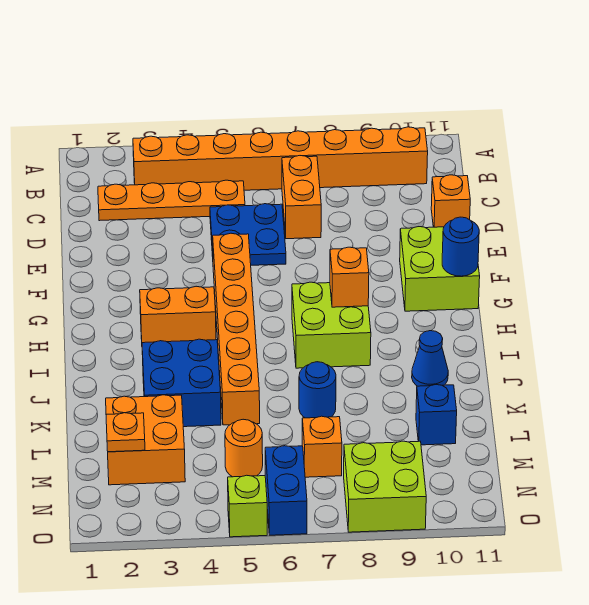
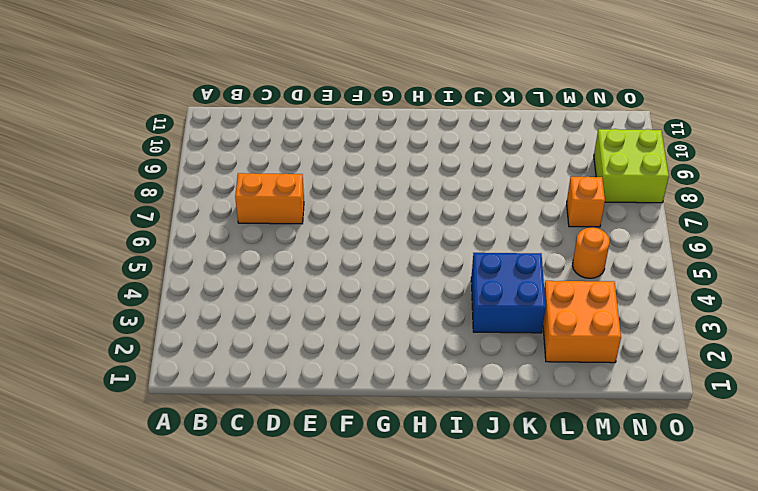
none -> orange brick B3:B10 level 1
none -> orange plate C2:C5 level 1
none -> blue plate D5:E6 level 1

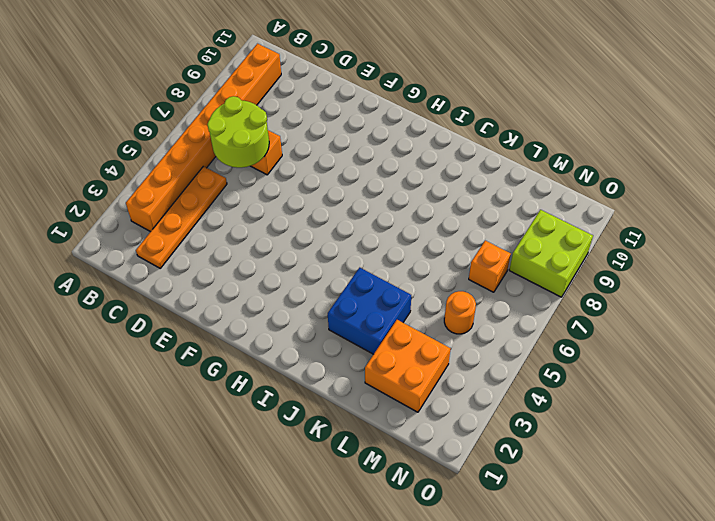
lime round brick C6:D7 level 2 -> none
none -> blue plate D5:E6 level 1
none -> orange brick D11 level 1
none -> orange brick F5:K5 level 1

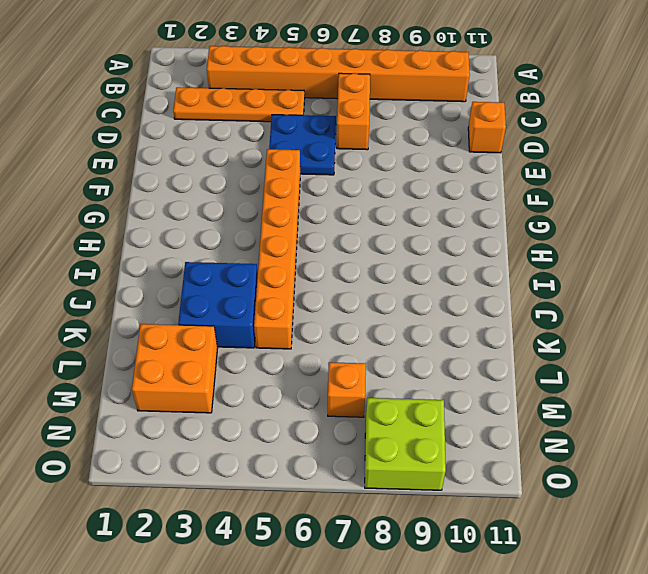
none -> lime brick F10:G11 level 1
none -> orange brick H3:H4 level 1
none -> lime brick H7:I8 level 1

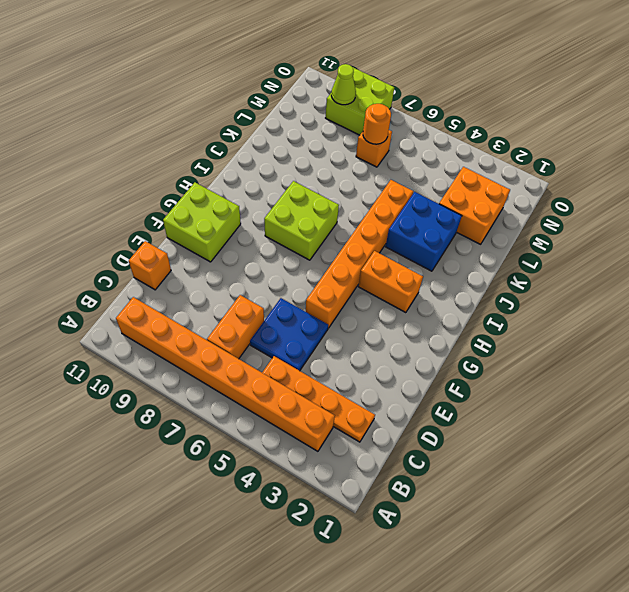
orange round brick M7 level 2 -> orange round brick M5 level 1
lime cone N9 level 2 -> none
none -> blue cone J10 level 1
none -> blue round brick K7 level 1
none -> blue brick L10 level 1

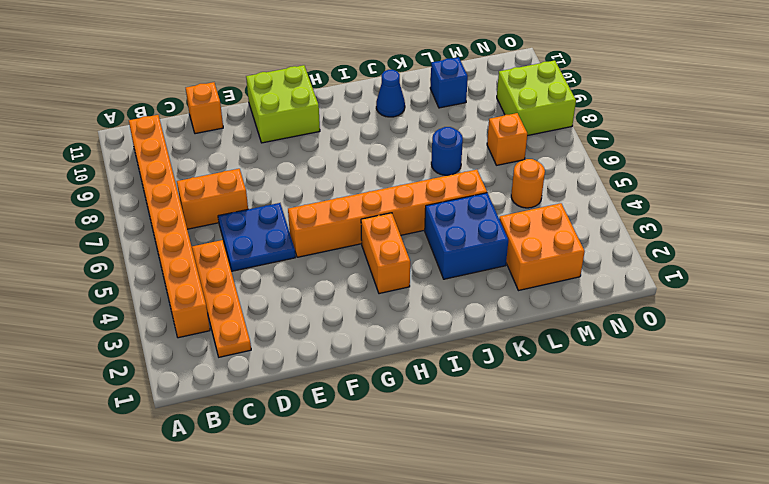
none -> lime brick H7:I8 level 1
none -> blue brick N6:O6 level 1
none -> lime brick O5 level 1

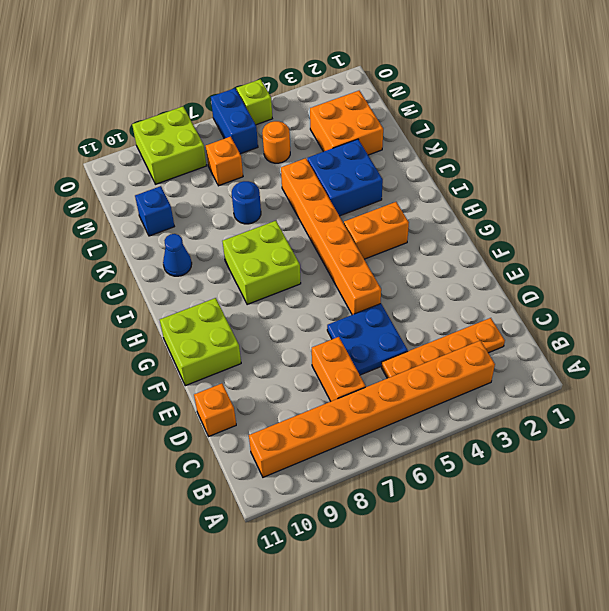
none -> blue round brick G11 level 2
none -> orange brick H8 level 2
none -> orange plate M2 level 2

